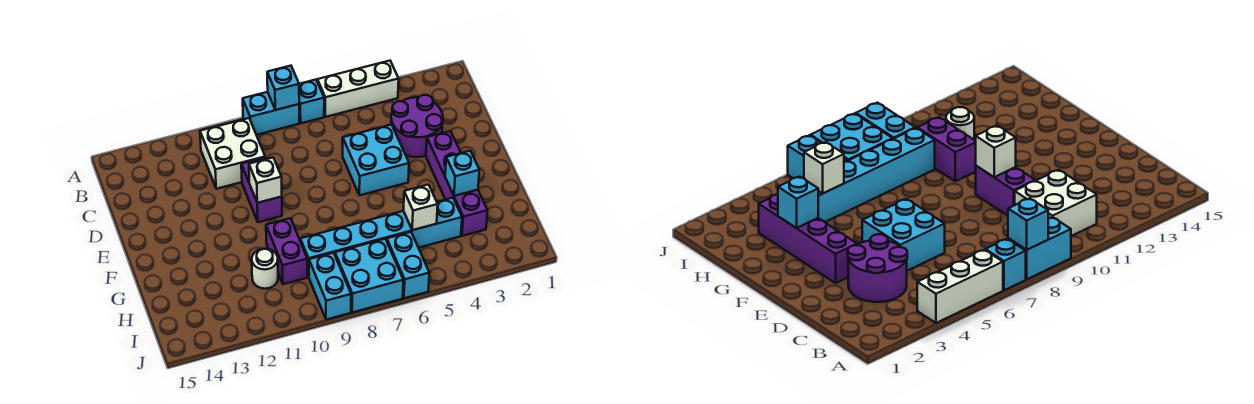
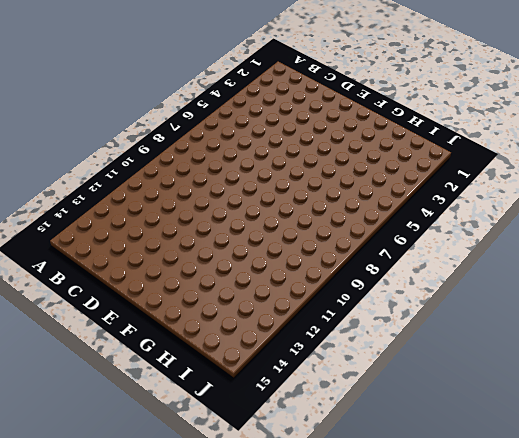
none -> white brick A4:A6 level 1
none -> cyan brick A7 level 1
none -> cyan brick A8:A9 level 1

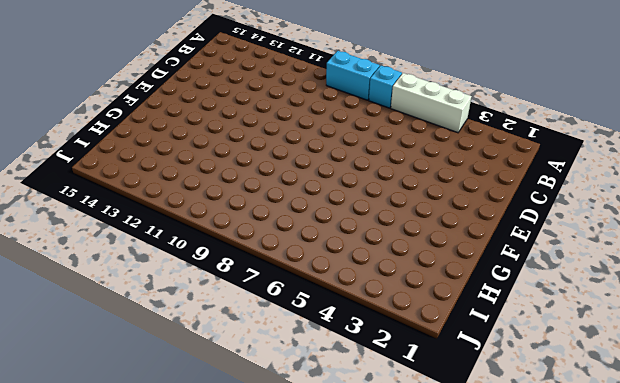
none -> white brick B10:C11 level 1
none -> purple round brick C3:D4 level 1
none -> cyan brick D5:E6 level 1

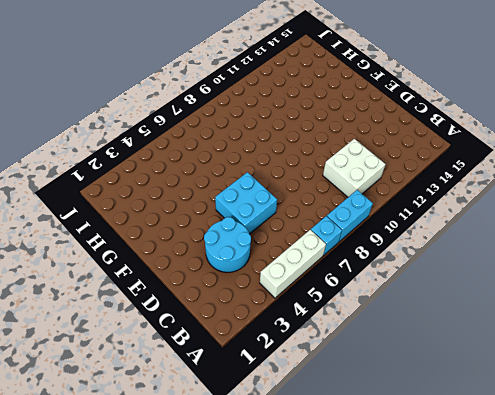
cyan round brick C3:D4 level 1 -> purple round brick C3:D4 level 1
none -> purple brick D10:E10 level 1
none -> purple brick E3:H3 level 1
none -> purple brick G10:H10 level 1

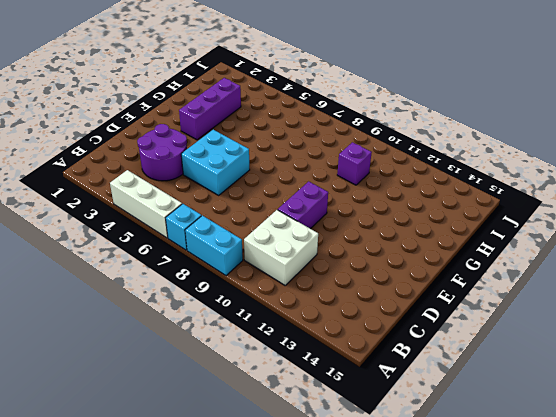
purple brick F3:H3 level 1 -> purple brick E3:H3 level 1
purple brick H10 level 1 -> purple brick G10:H10 level 1
none -> cyan brick H4:H9 level 1
none -> white round brick H11 level 1
none -> cyan brick I6:J6 level 1

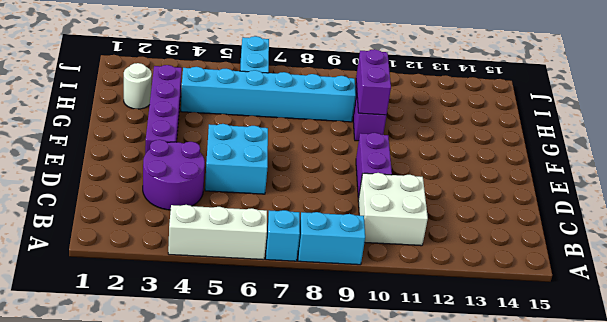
purple brick G10:H10 level 2 -> none
white round brick H2 level 1 -> white round brick H11 level 1
none -> cyan brick I7:J8 level 1
none -> cyan brick I9:J9 level 1
none -> cyan brick A8 level 2

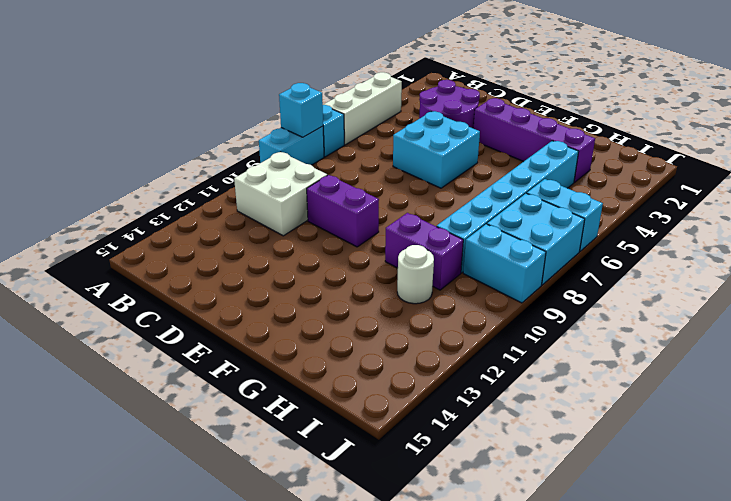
none -> white brick E10 level 2
none -> cyan brick G3 level 2
none -> white brick H5 level 2

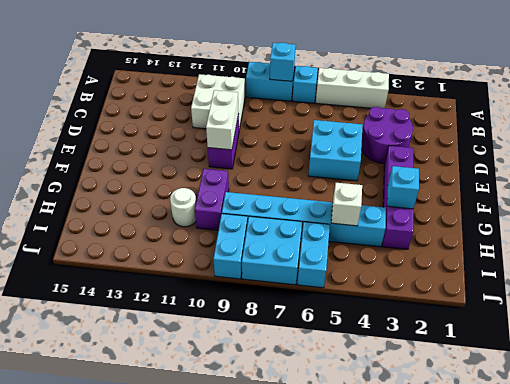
white brick D10:E10 level 2 -> white brick E10 level 2

